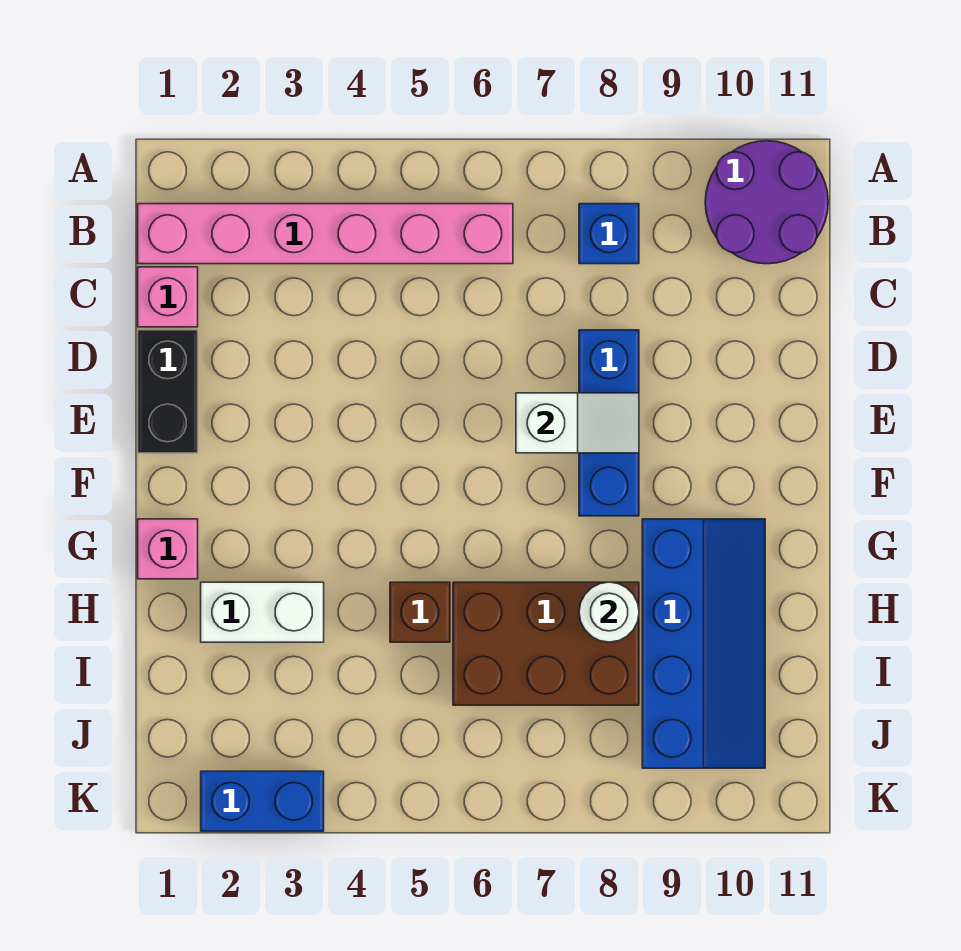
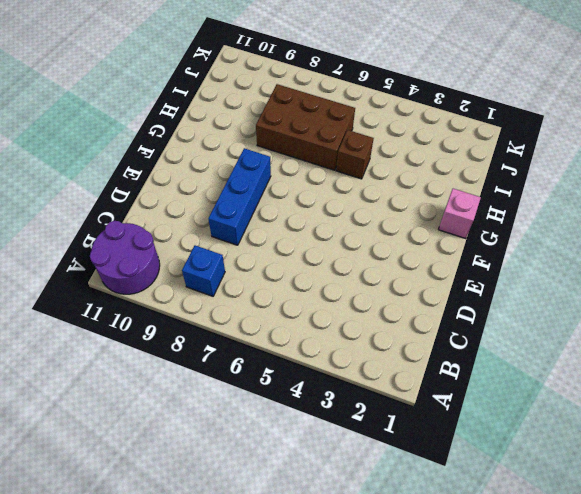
none -> pink brick B1:B6 level 1
none -> pink brick C1 level 1
none -> black brick D1:E1 level 1

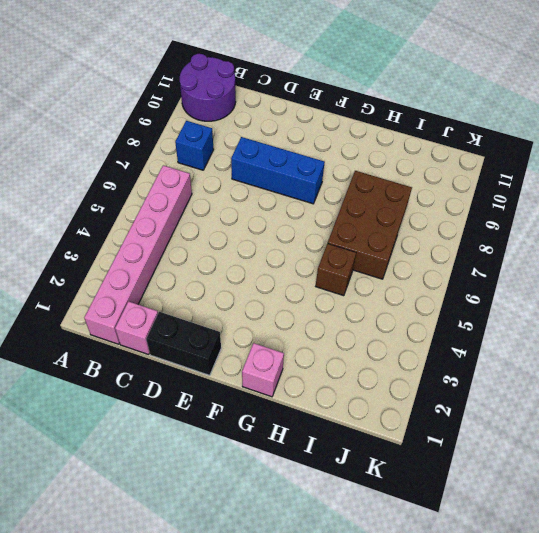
none -> blue slope G9:J10 level 1 top 9
none -> white brick H2:H3 level 1
none -> blue brick K2:K3 level 1

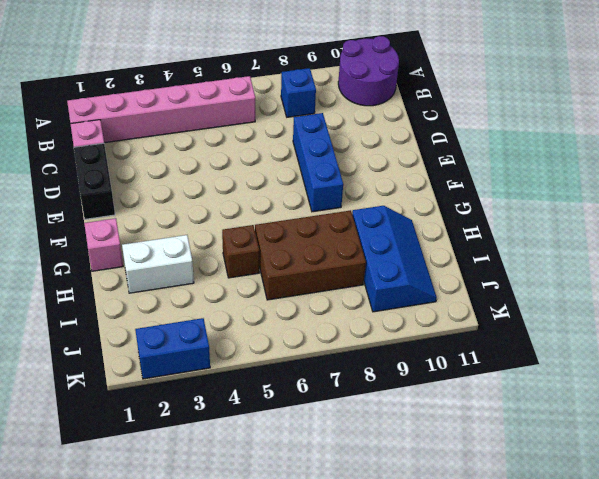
blue slope H9:J10 level 1 top 9 -> blue slope G9:J10 level 1 top 9
none -> white slope E7:E8 level 2 top 7
none -> white round brick H8 level 2

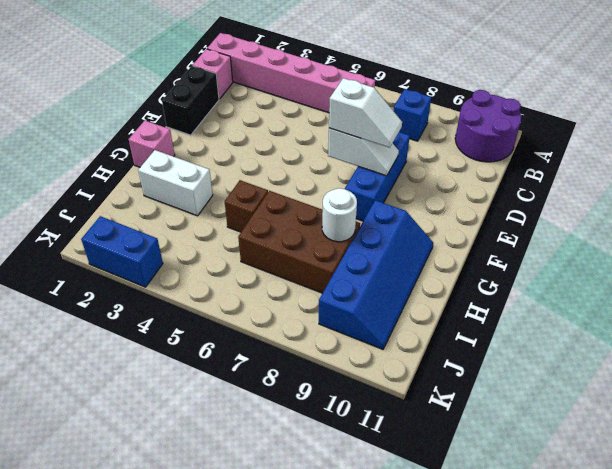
white slope E7:E8 level 3 top 7 -> none

